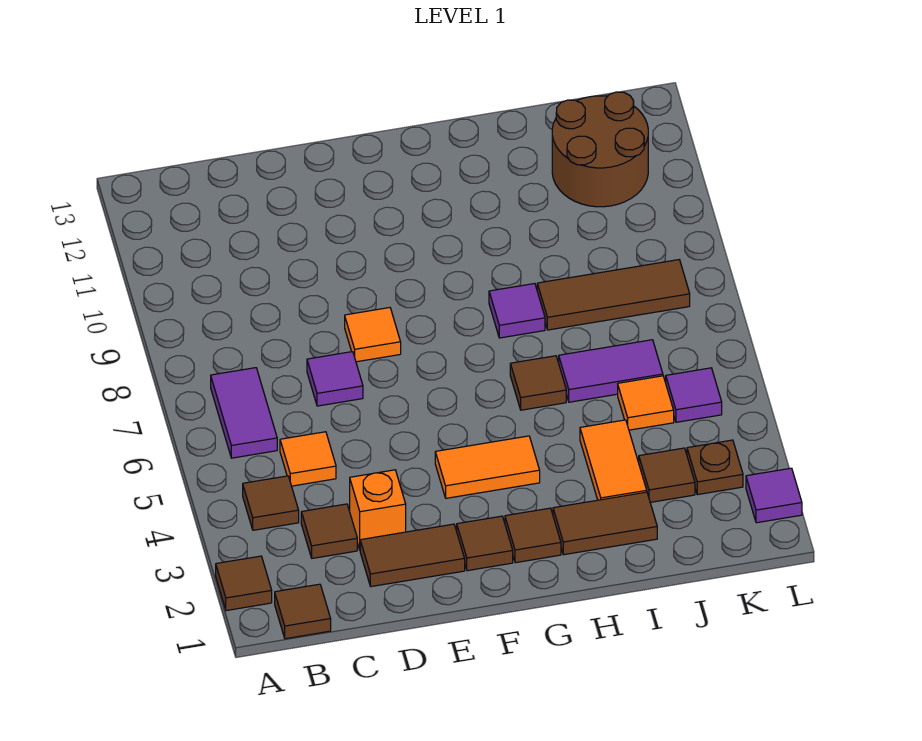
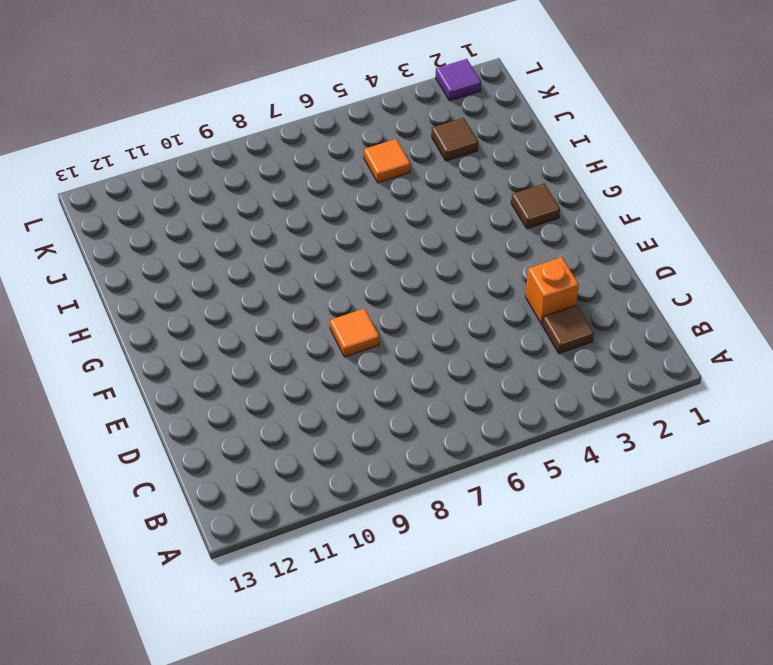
none -> brown tile A2 level 1
none -> brown tile B1 level 1
none -> brown tile B4 level 1

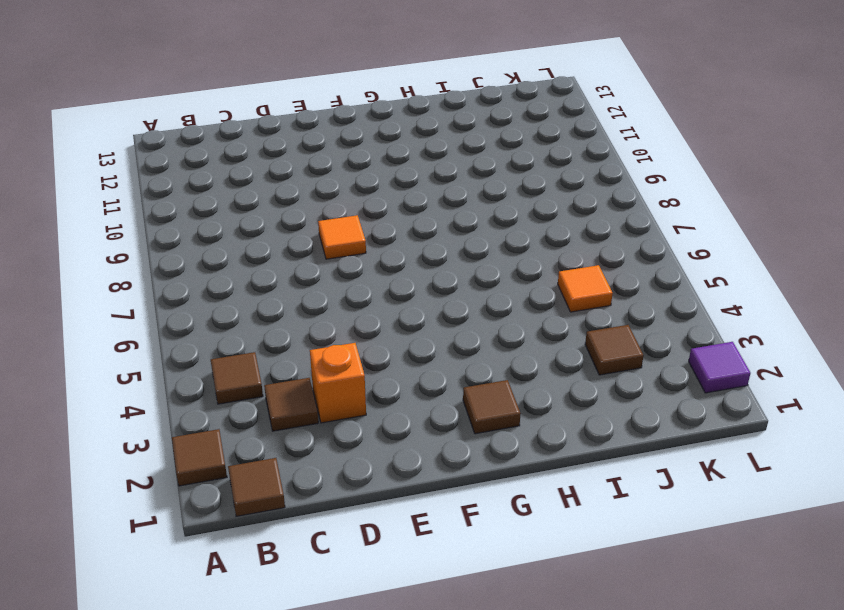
none -> purple tile B6:B7 level 1
none -> orange tile C5 level 1
none -> brown tile D2:E2 level 1

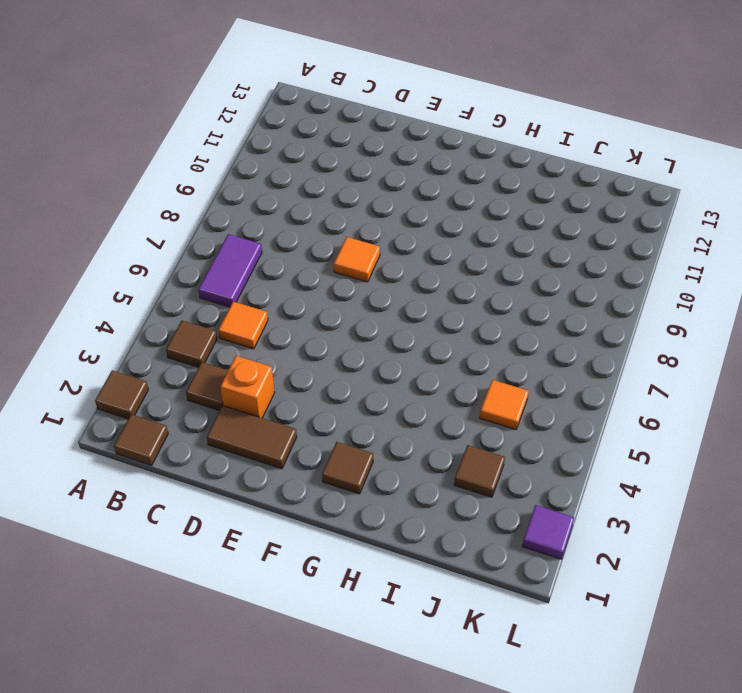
none -> purple tile D7 level 1
none -> brown tile F2 level 1
none -> orange tile F4:G4 level 1

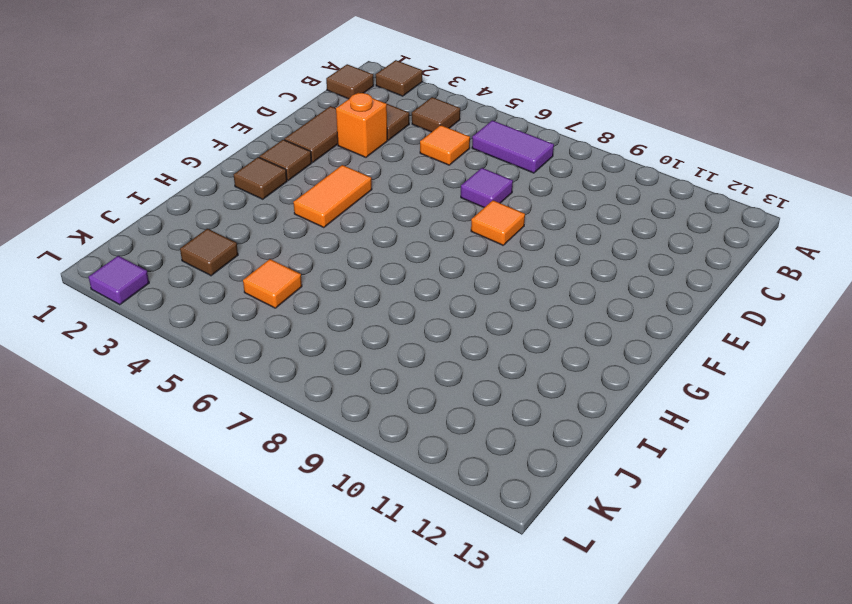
none -> brown tile H2:I2 level 1
none -> brown tile H6 level 1
none -> purple tile H8 level 1

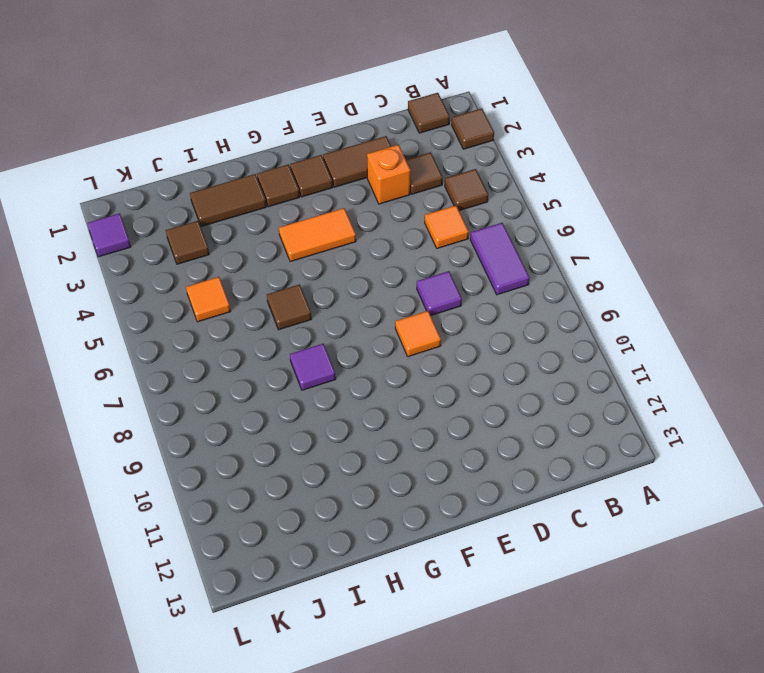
none -> orange tile I3:I4 level 1
none -> purple tile I6:J6 level 1
none -> brown tile I8:K8 level 1

